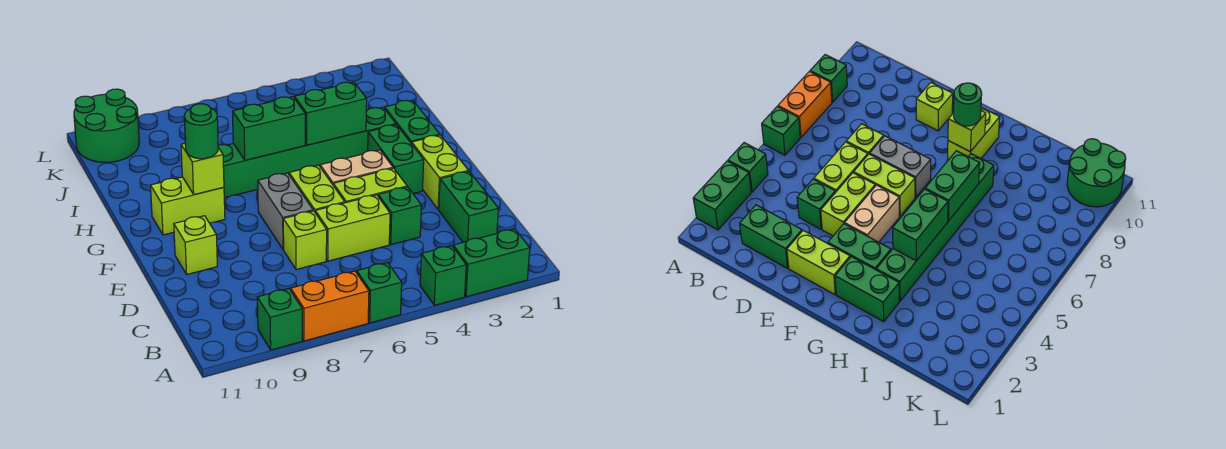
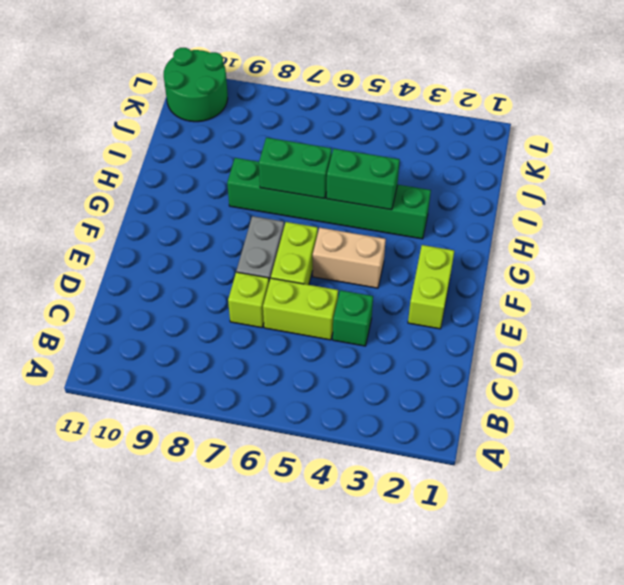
none -> green brick A2:A3 level 1
none -> green brick A4 level 1
none -> green brick A6 level 1

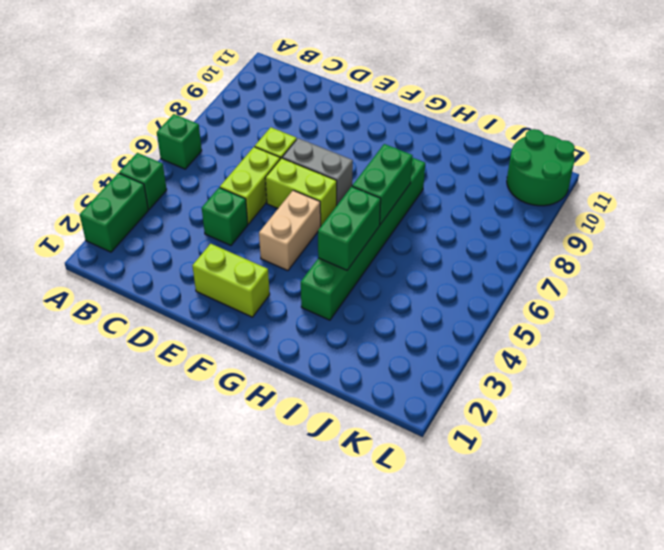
none -> orange brick A7:A8 level 1
none -> green brick A9 level 1
none -> green brick C2:D2 level 1

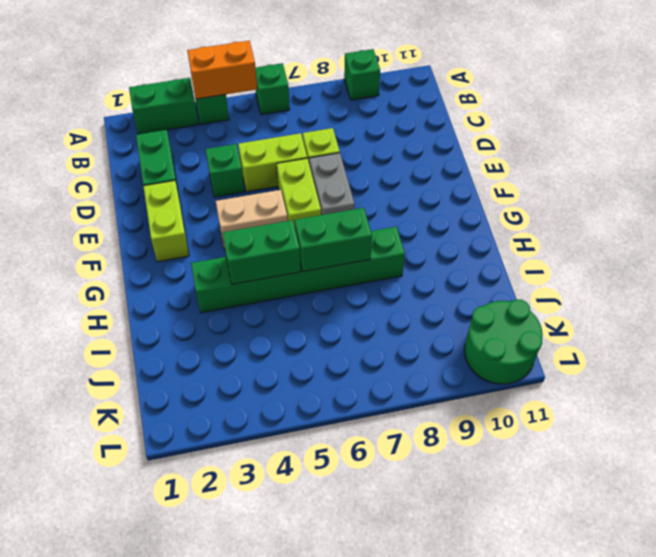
orange brick A4:A5 level 2 -> orange brick A7:A8 level 1
none -> lime brick E4:E5 level 1
none -> lime brick E10 level 1
none -> green brick F3:G3 level 1

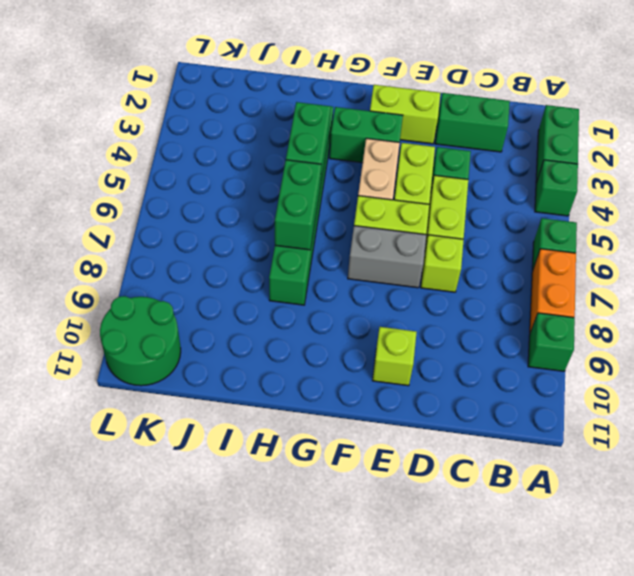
none -> green brick G2:H2 level 1
none -> lime brick G9:G10 level 1
none -> lime brick G9 level 2

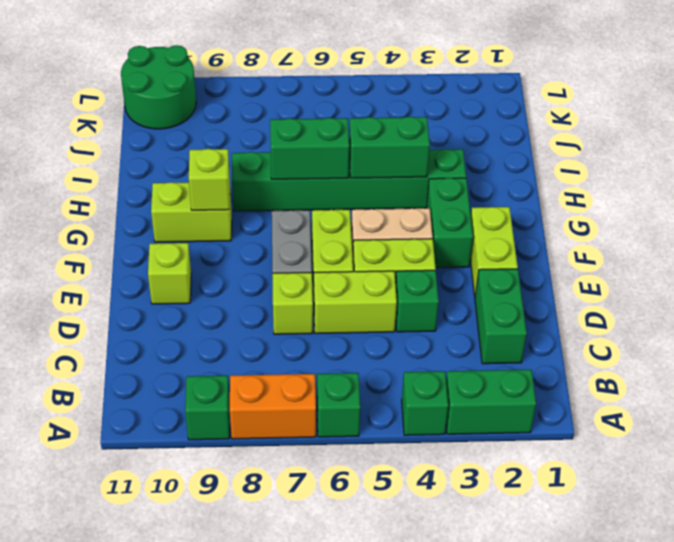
none -> green brick G2:H2 level 1
none -> green round brick G9 level 3

